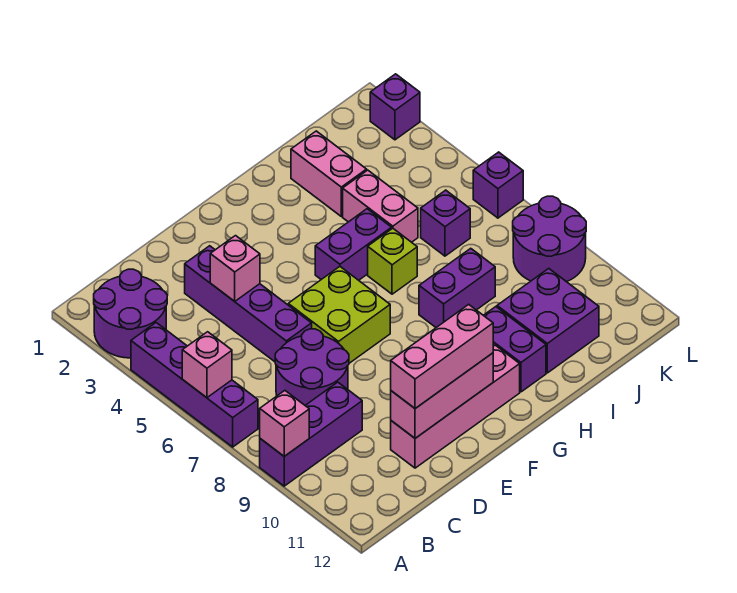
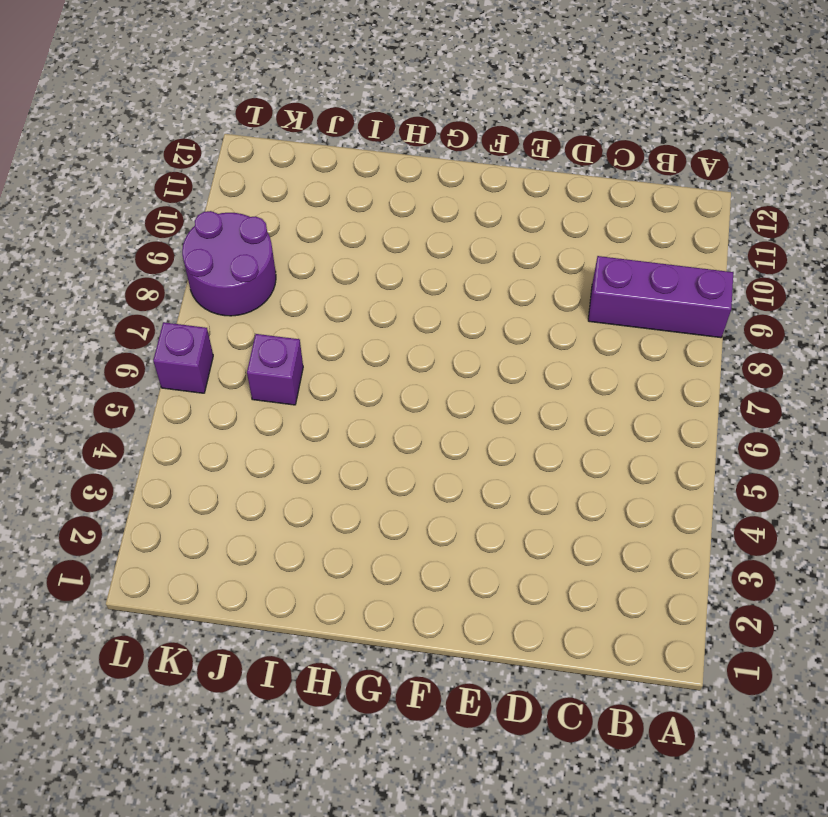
none -> purple round brick A2:B3 level 1
none -> purple brick A4:A7 level 1
none -> purple round brick C7:D8 level 1

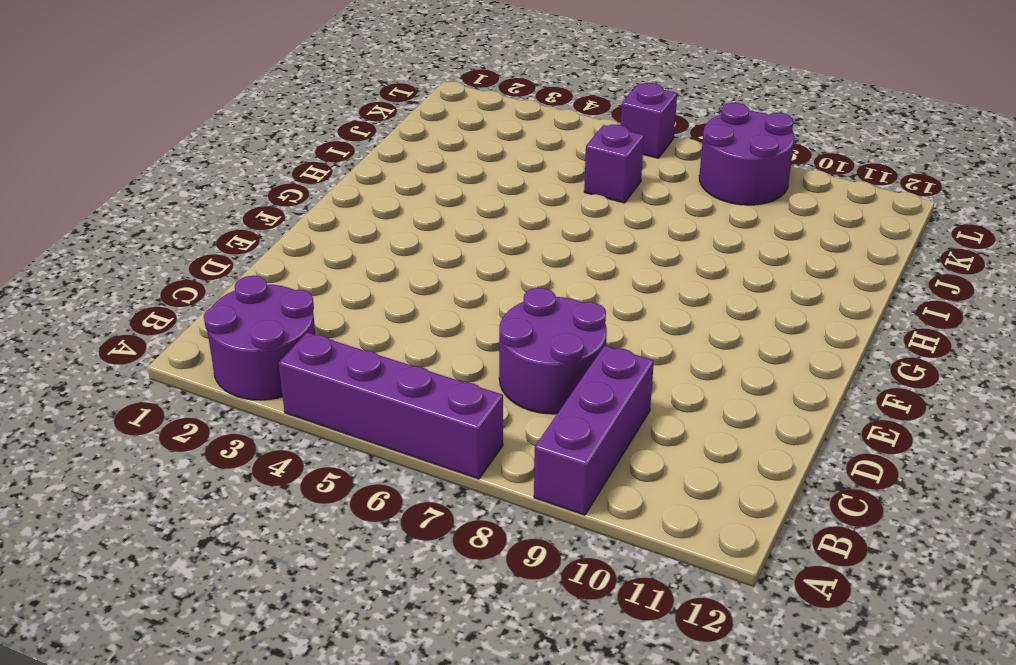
none -> purple brick D3:D6 level 1
none -> pink brick D11:G11 level 1
none -> lime brick E6:F7 level 1

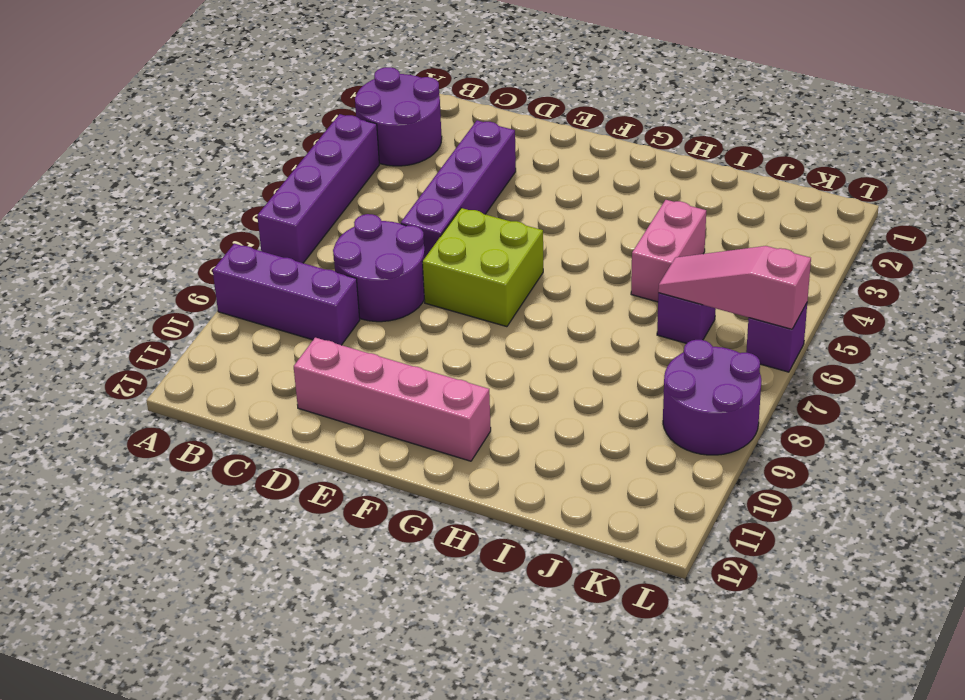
pink slope J6:L6 level 2 top L -> none
none -> purple brick G5:H5 level 1
none -> lime brick H6 level 1
none -> purple brick H8:I8 level 1

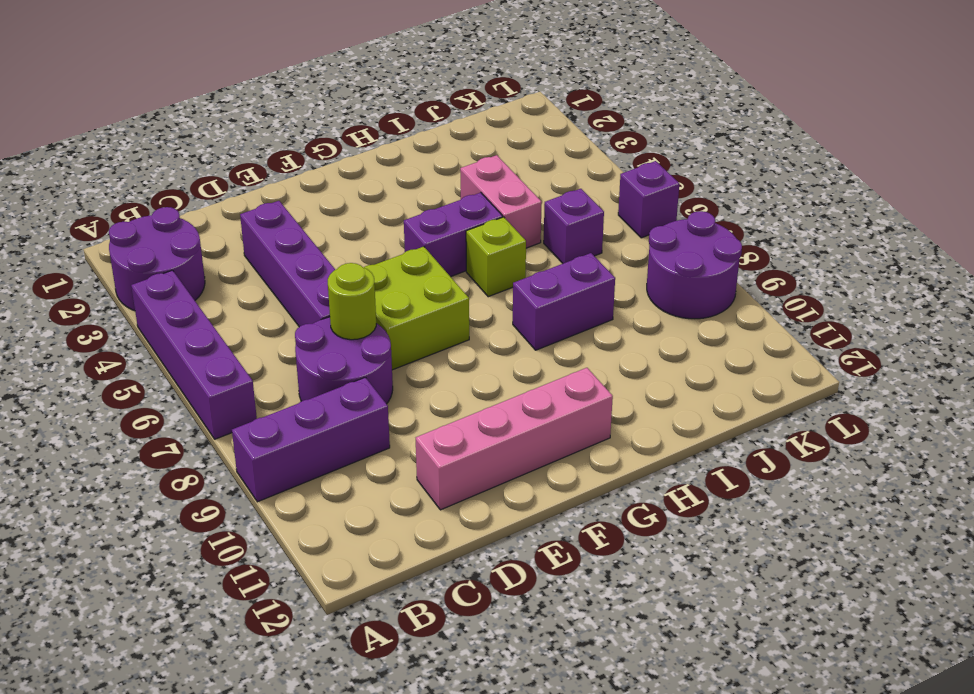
lime round brick D7 level 2 -> none
none -> purple brick H10:H11 level 1
none -> pink brick I2:I3 level 1
none -> purple brick I10:J11 level 1

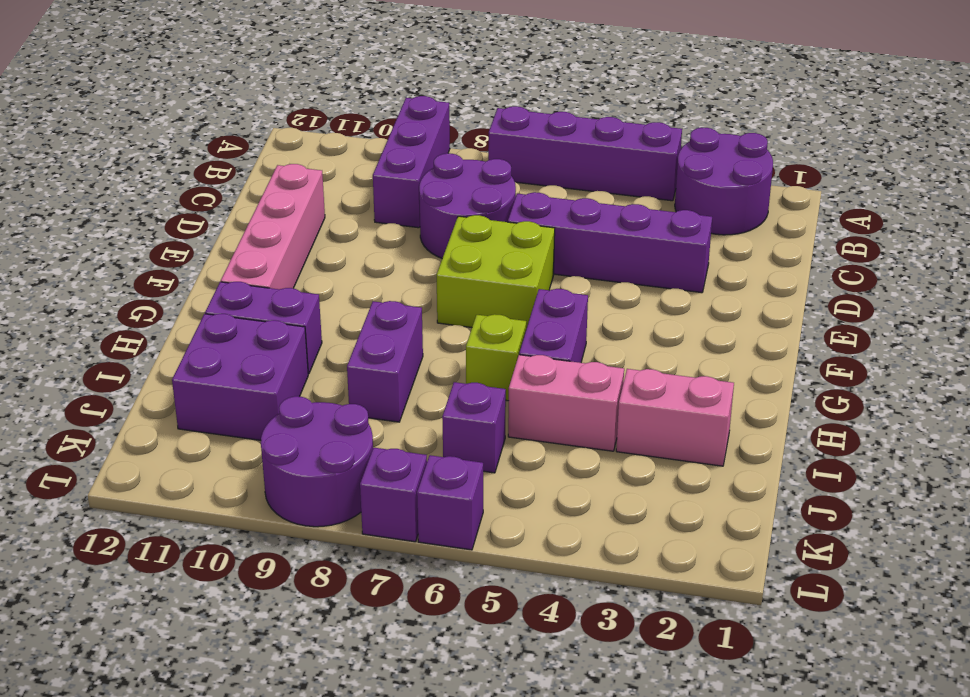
purple brick L7 level 1 -> purple brick L2 level 1
none -> pink brick A6 level 2
none -> pink brick A9 level 2
none -> pink brick D4 level 2

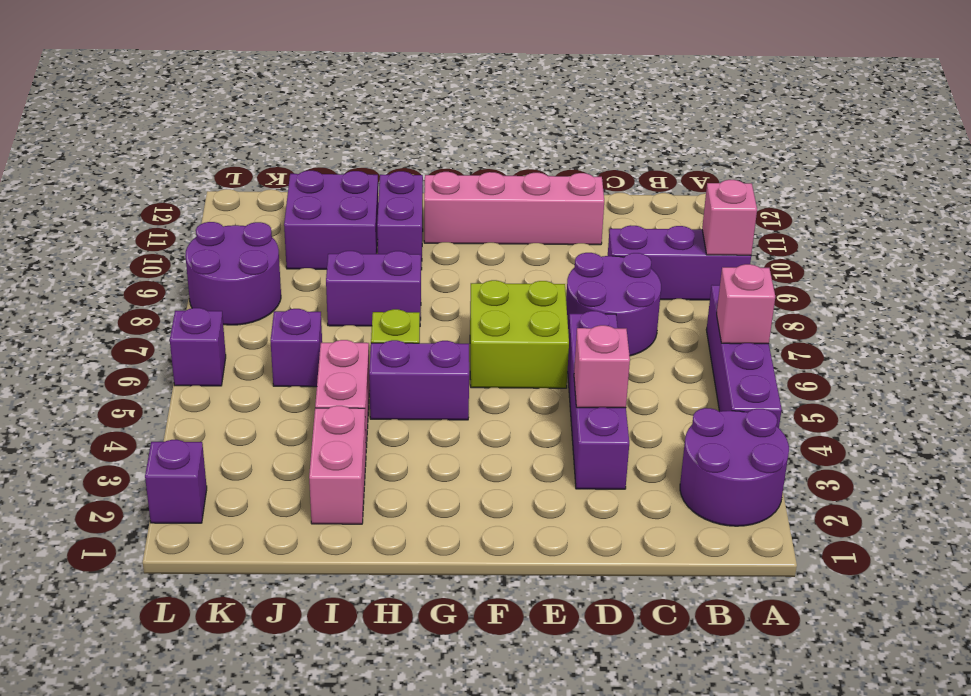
none -> pink brick D11:F11 level 2
none -> pink brick D11:F11 level 3

